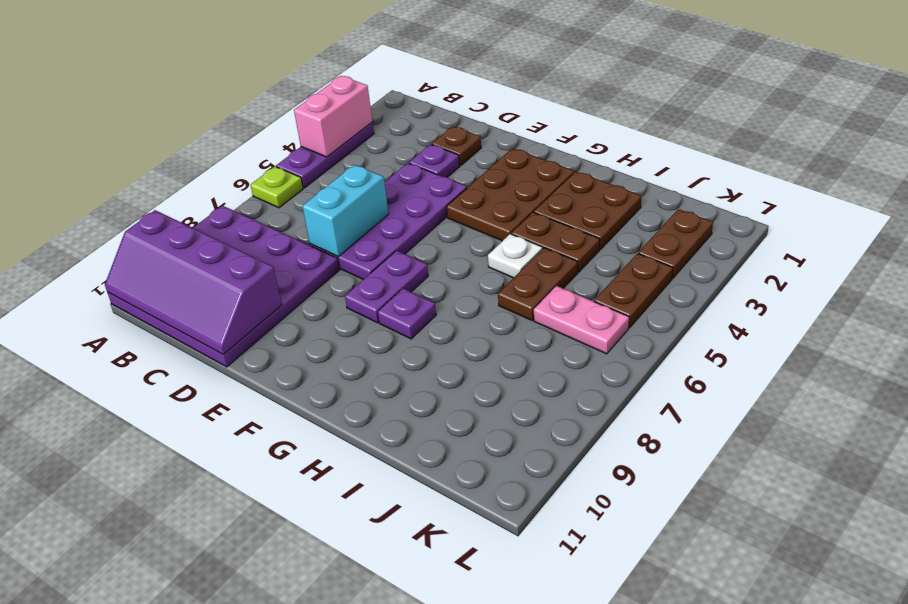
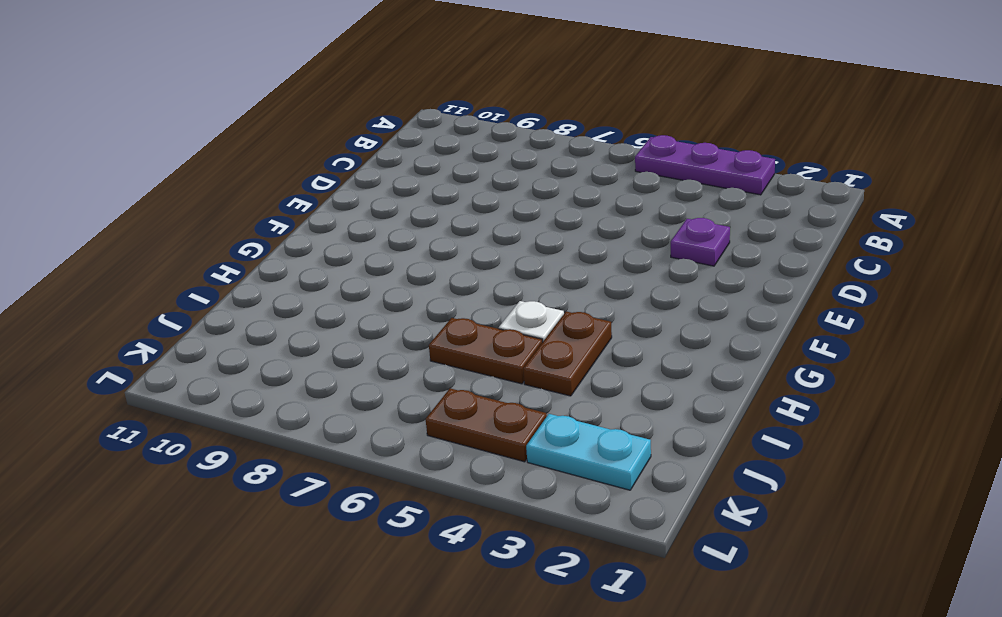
cyan plate K2:K3 level 1 -> brown plate K2:K3 level 1
none -> lime plate A6 level 1
none -> purple plate A8:D11 level 1
none -> brown plate D2 level 1

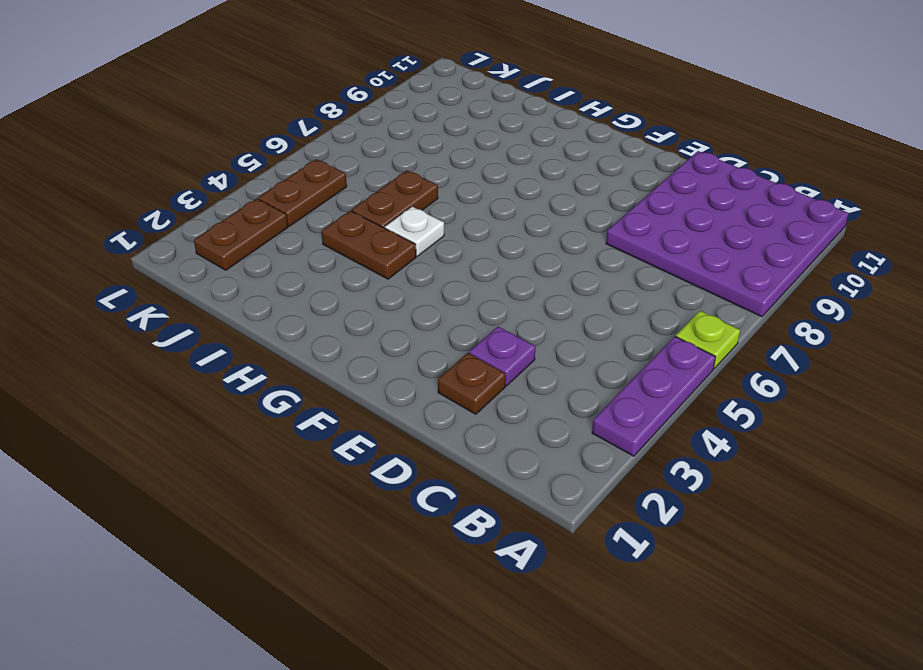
none -> purple plate D4:E7 level 1
none -> brown plate F2:G4 level 1
none -> purple plate F7:F8 level 1

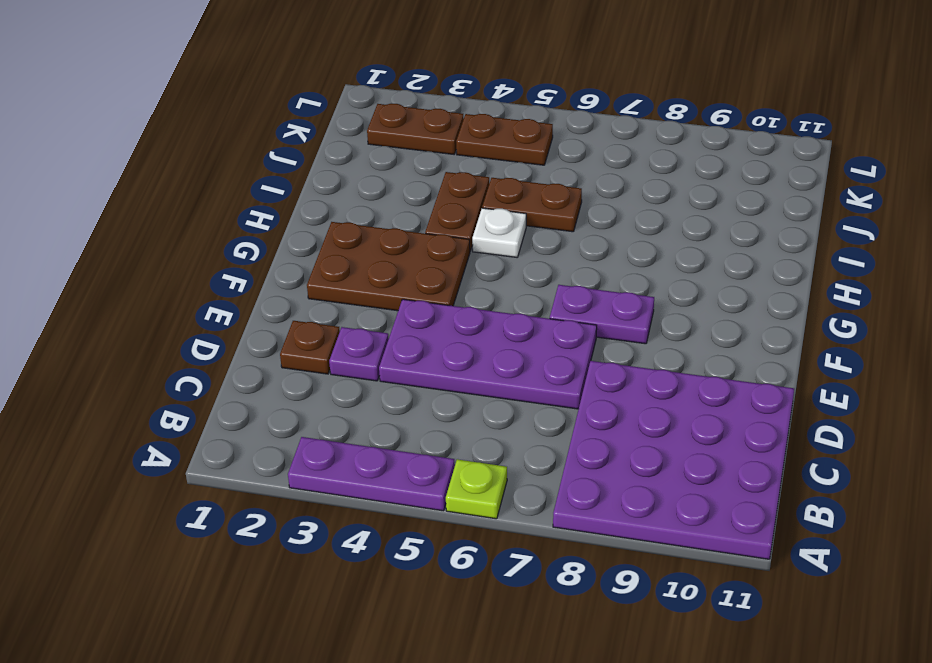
none -> purple plate G8 level 1
none -> brown plate H2:I3 level 1
none -> pink plate J6:K6 level 1

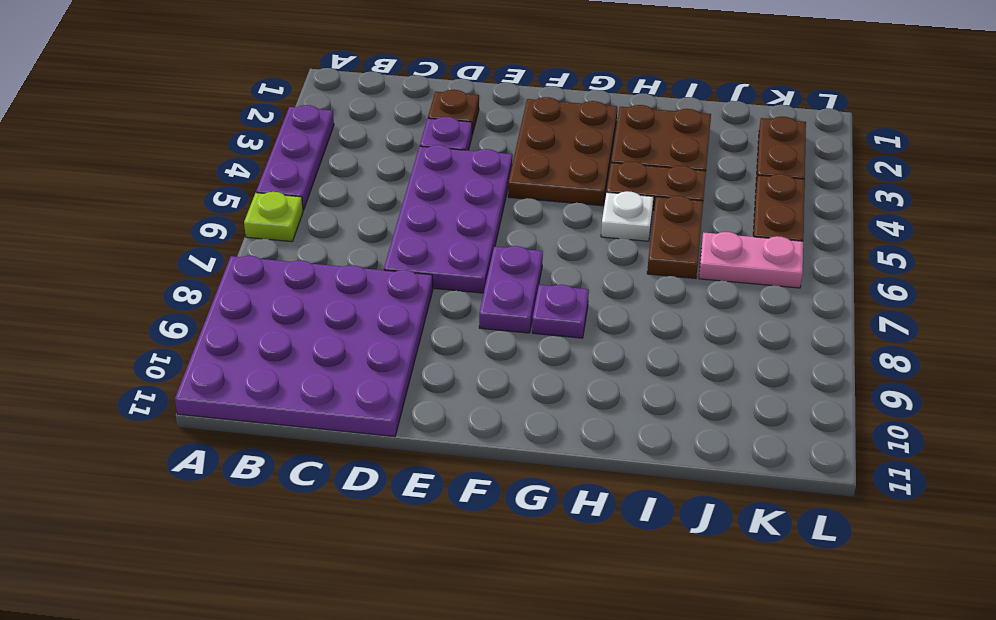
none -> pink brick A3:A4 level 2
none -> purple slope A10:D11 level 2 top 10
none -> cyan brick D6:D7 level 2

